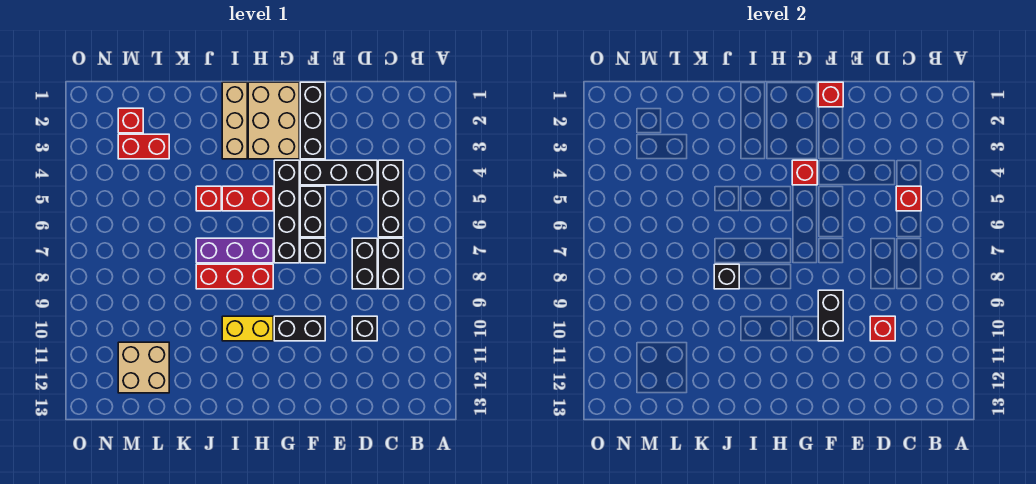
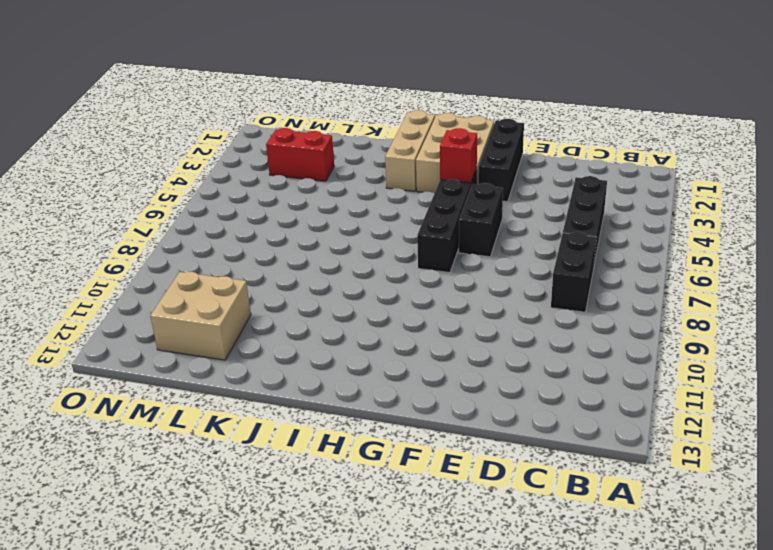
none -> black brick D4:F4 level 1
none -> black brick D7:D8 level 1
none -> black brick D10 level 1

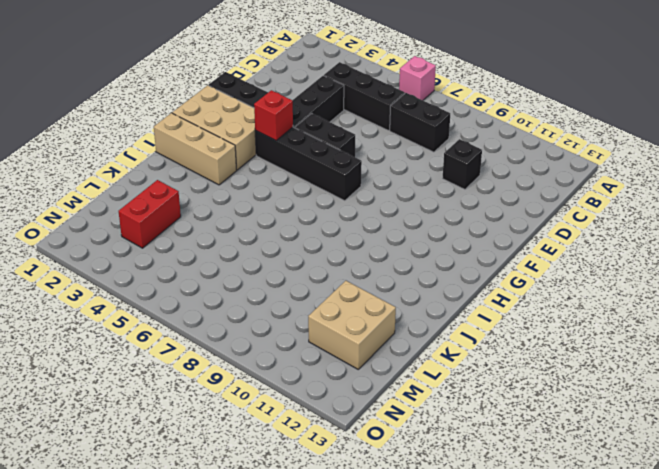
pink brick A6 level 1 -> none
none -> black brick D7:D8 level 1
none -> black brick F7 level 1
none -> black brick F10:G10 level 1

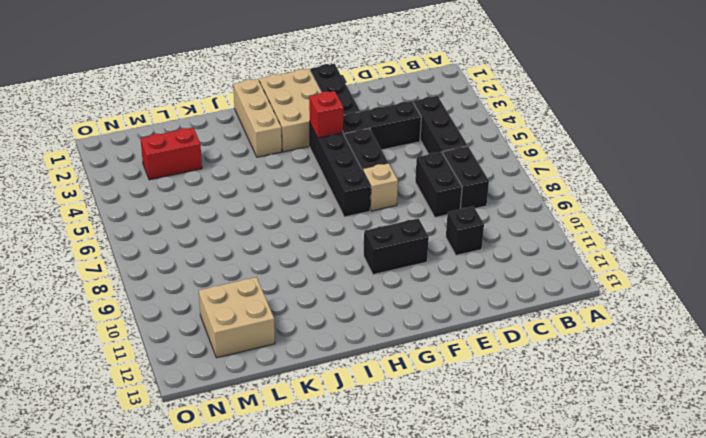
tan brick F7 level 1 -> black brick F7 level 1
none -> red brick H5:I5 level 1
none -> purple brick H7:J7 level 1
none -> red brick H8:J8 level 1

